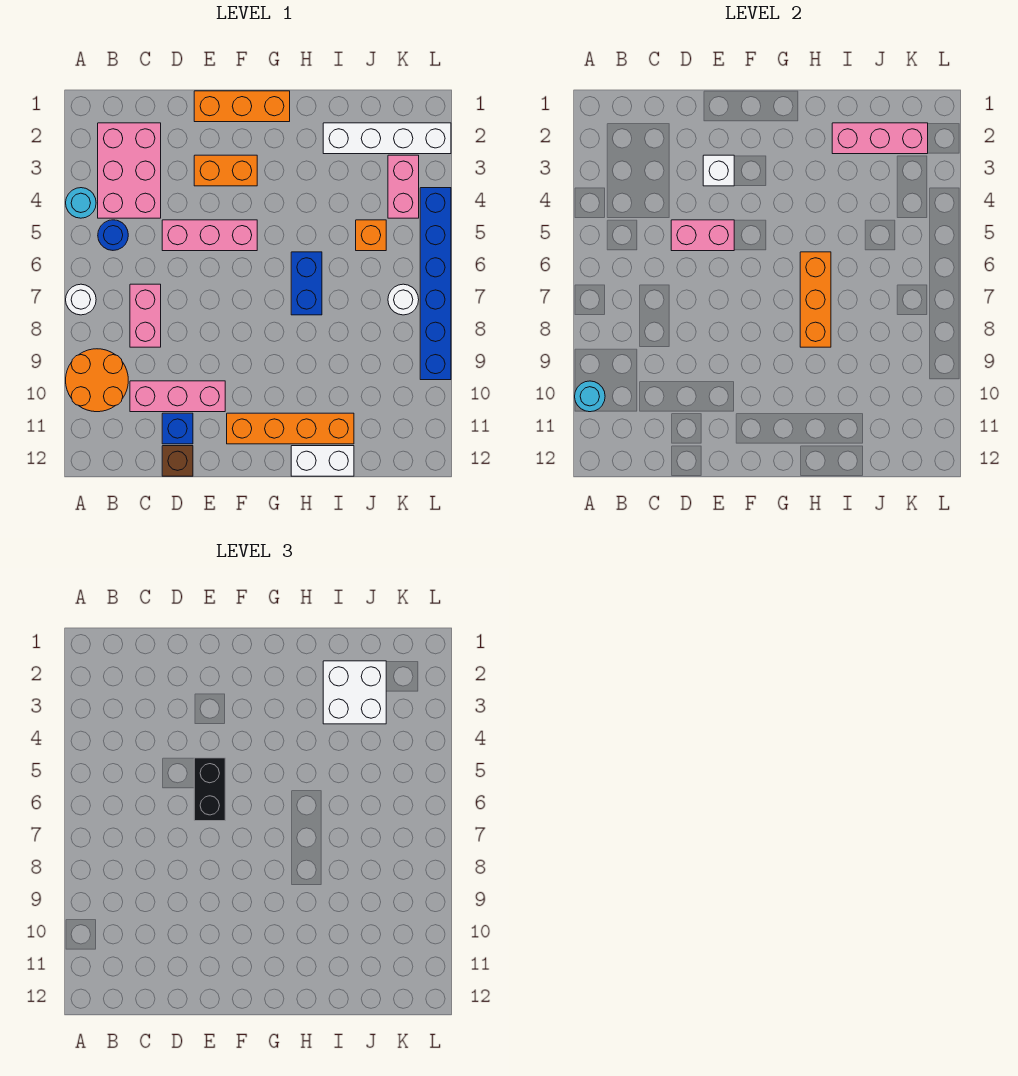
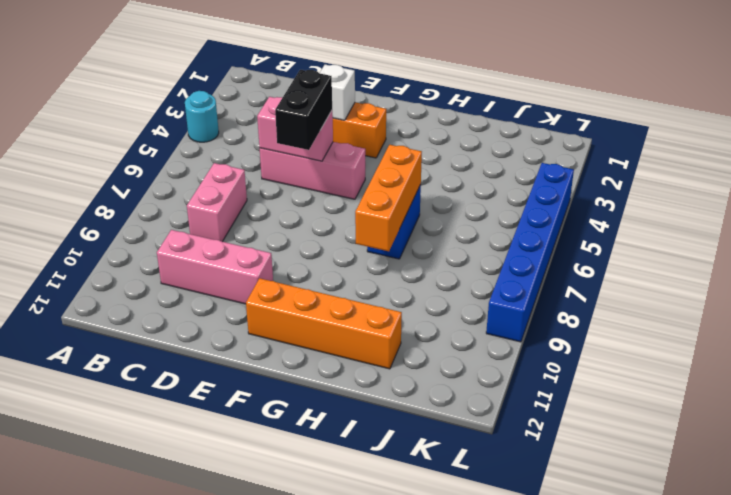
none -> white round brick A7 level 1
none -> orange round brick A9:B10 level 1
none -> pink brick B2:C4 level 1

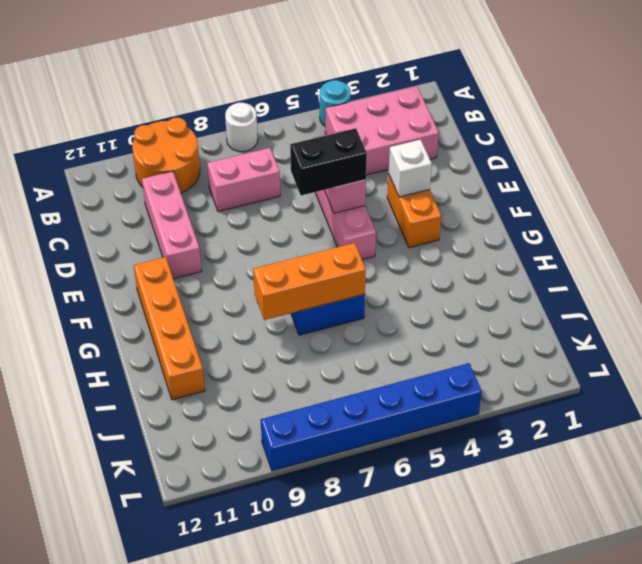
none -> blue round brick B5 level 1
none -> blue brick D11 level 1
none -> brown brick D12 level 1

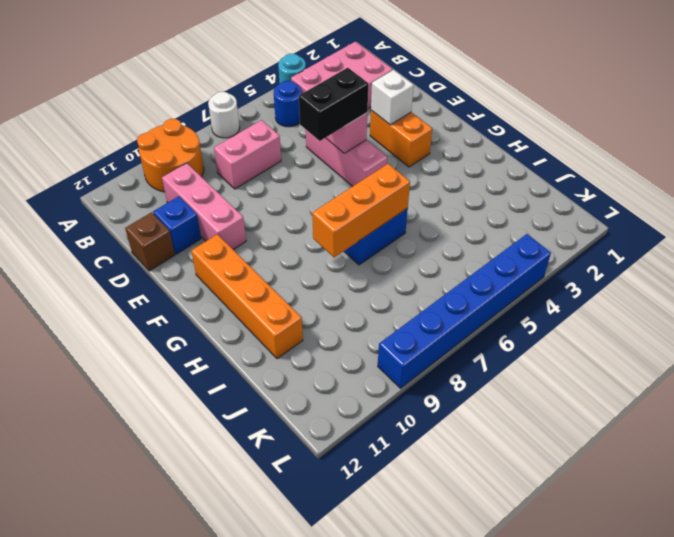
none -> orange brick E1:G1 level 1
none -> white brick H12:I12 level 1
none -> white brick I2:L2 level 1

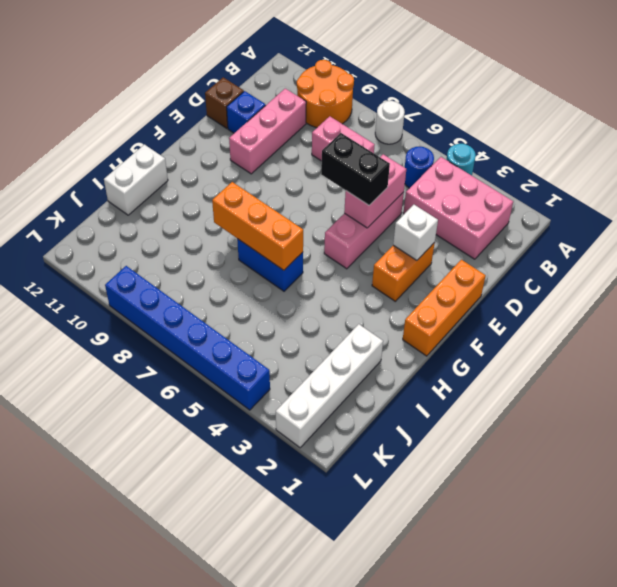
none -> orange brick F11:I11 level 1
none -> orange brick J5 level 1
none -> pink brick K3:K4 level 1

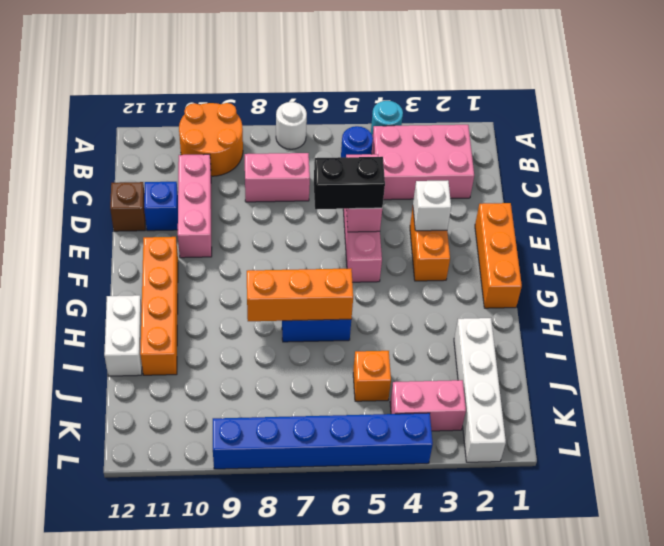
none -> white round brick K7 level 1
none -> cyan round brick A10 level 2
none -> pink brick I2:K2 level 2

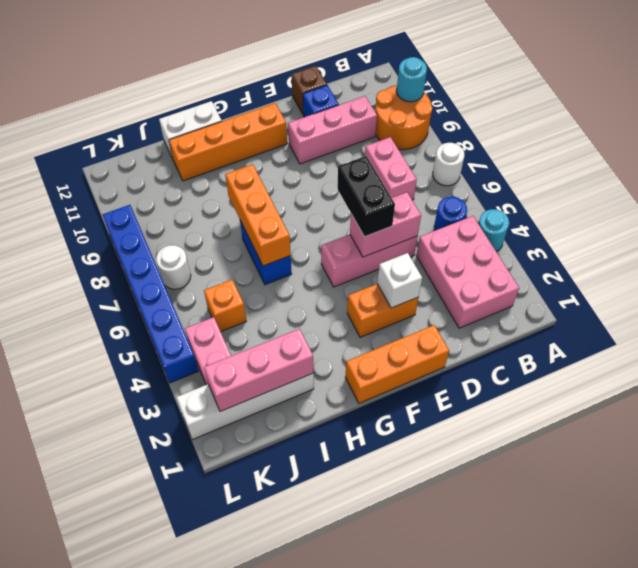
none -> white brick I2:J3 level 3

